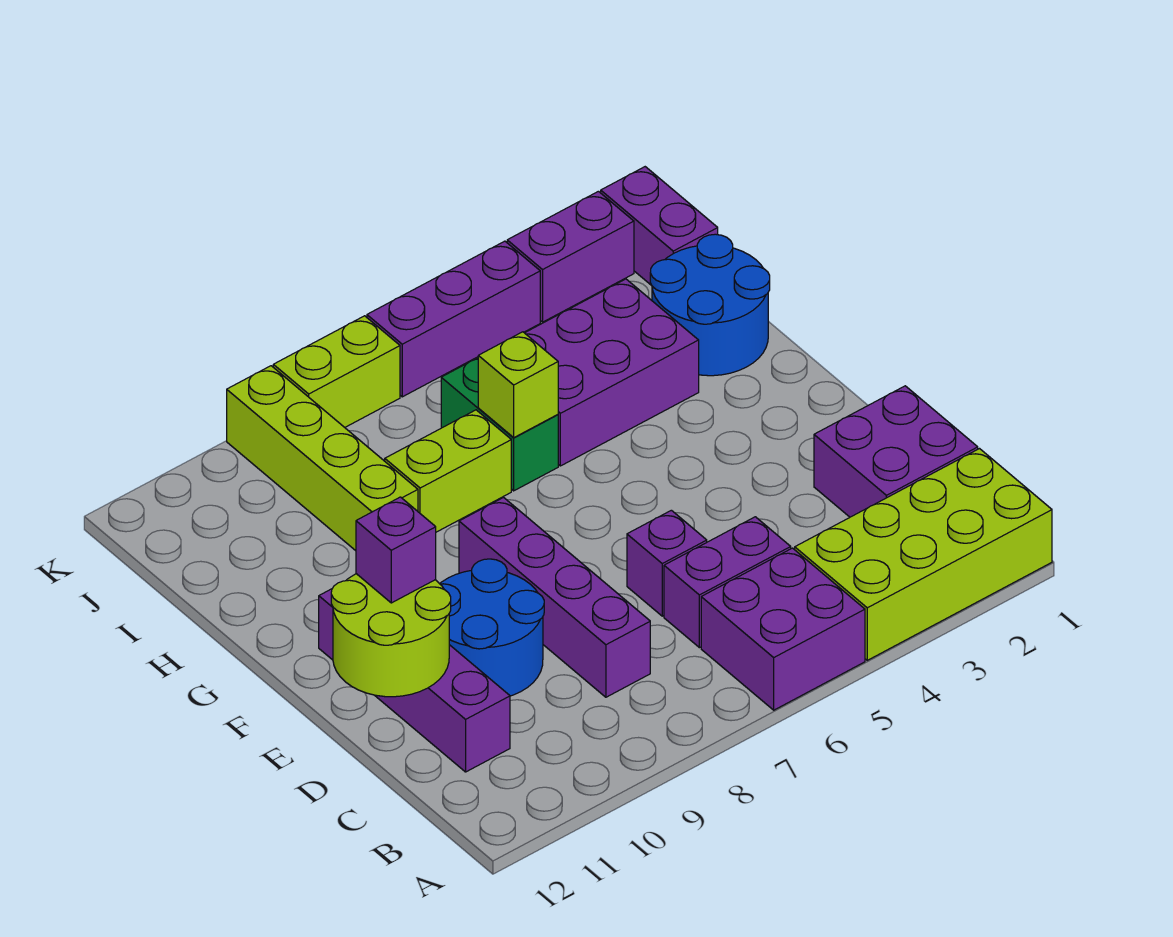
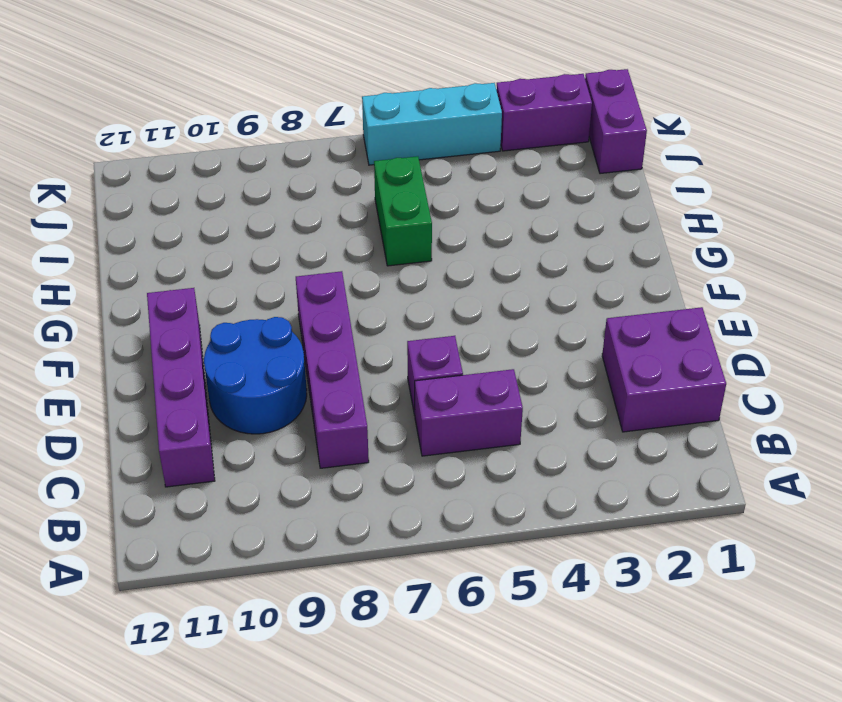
cyan brick K4:K6 level 1 -> purple brick K4:K6 level 1
none -> lime brick A1:B4 level 1
none -> purple brick A5:B6 level 1
none -> blue round brick H1:I2 level 1

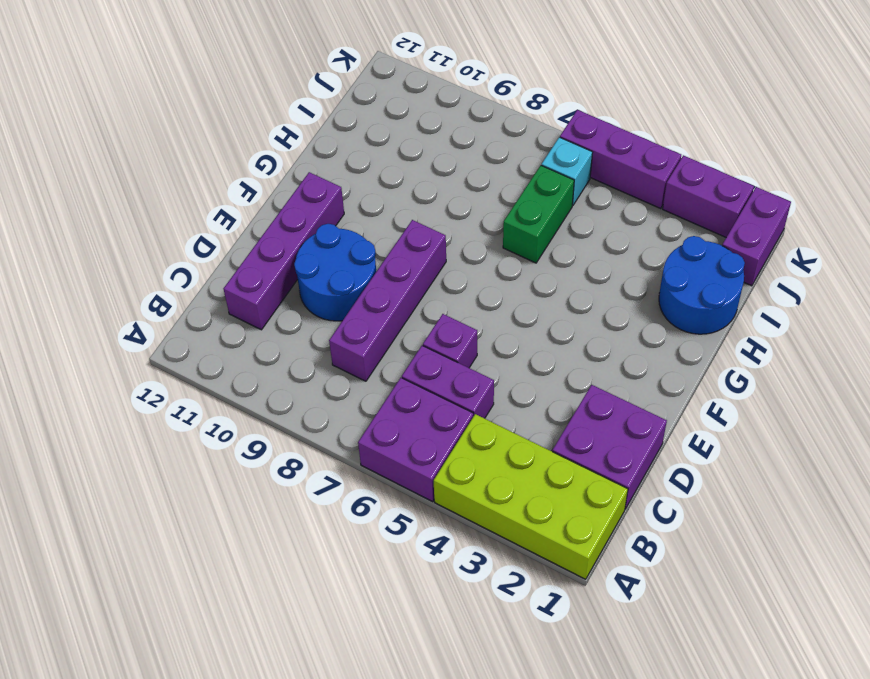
cyan brick J6 level 1 -> none
none -> purple brick H3:I5 level 1
none -> lime brick H7:H8 level 1
none -> lime brick H9:K9 level 1

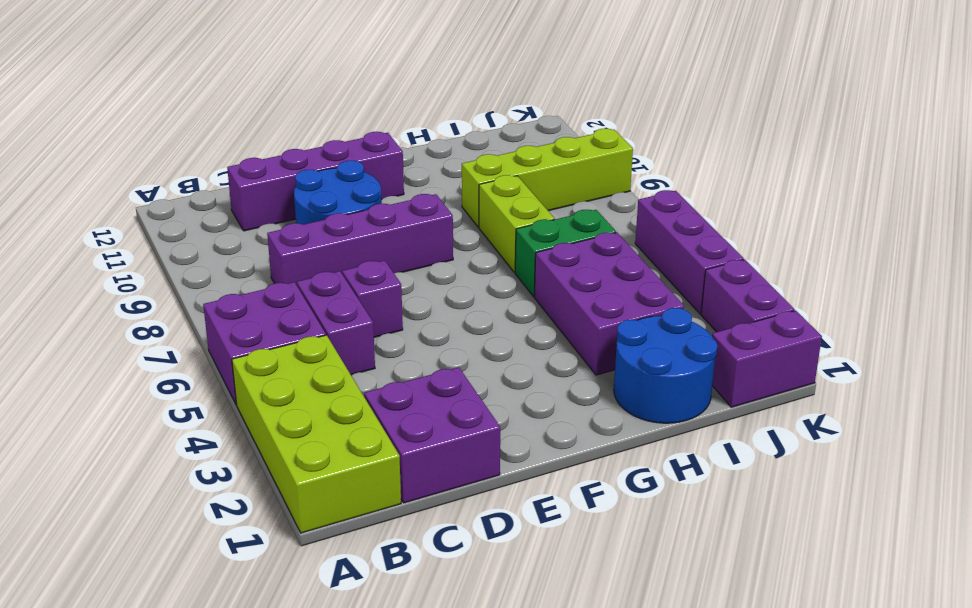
none -> lime brick K7:K8 level 1
none -> lime round brick D11:E12 level 2
none -> lime brick H6 level 2

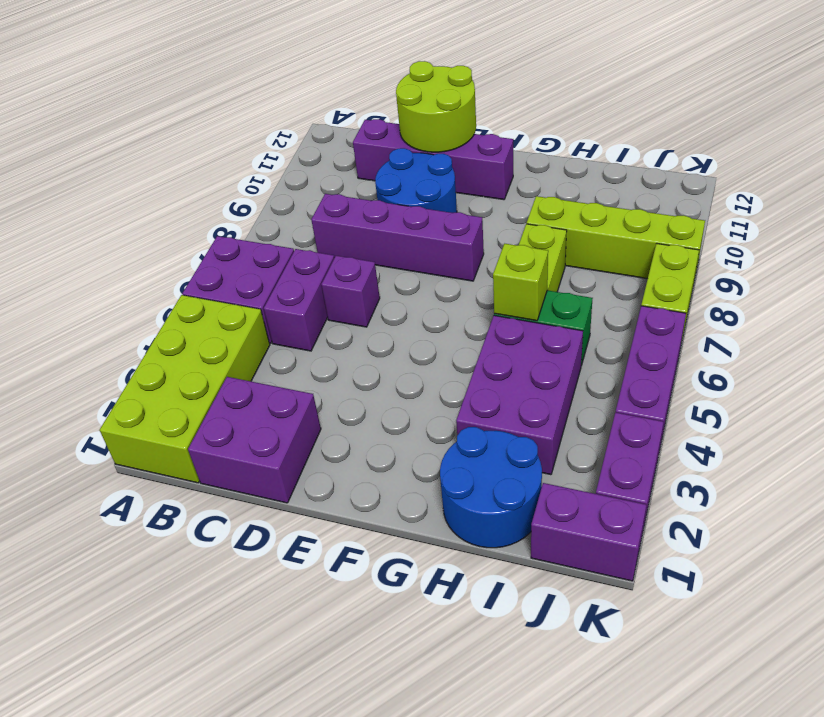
none -> purple brick E11 level 3

